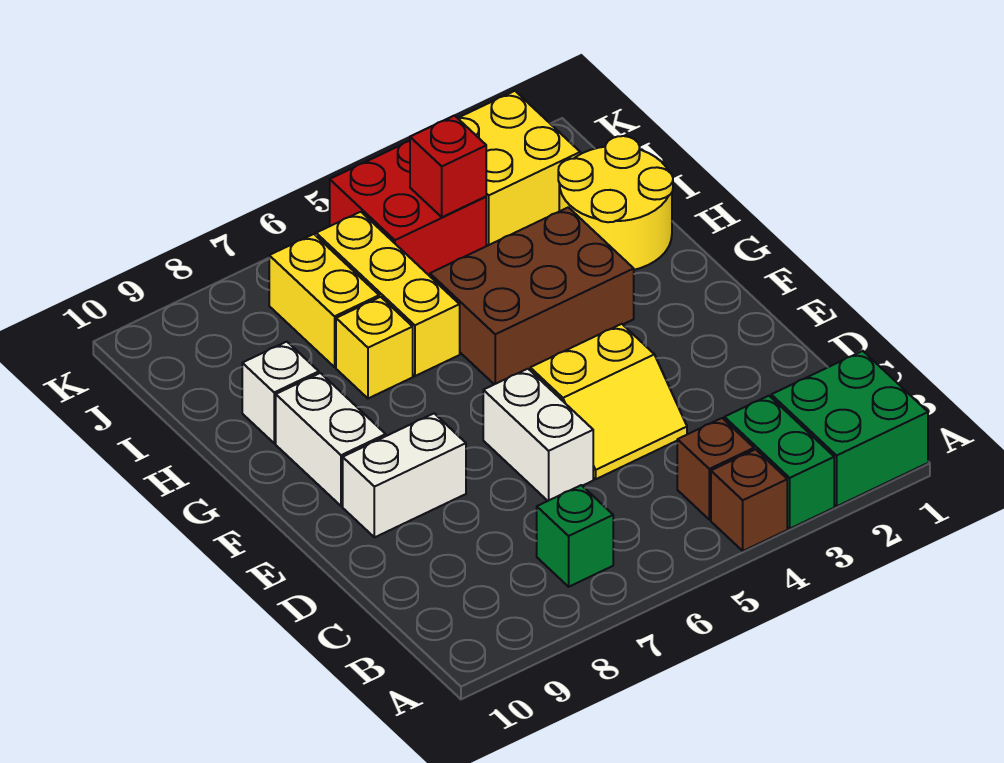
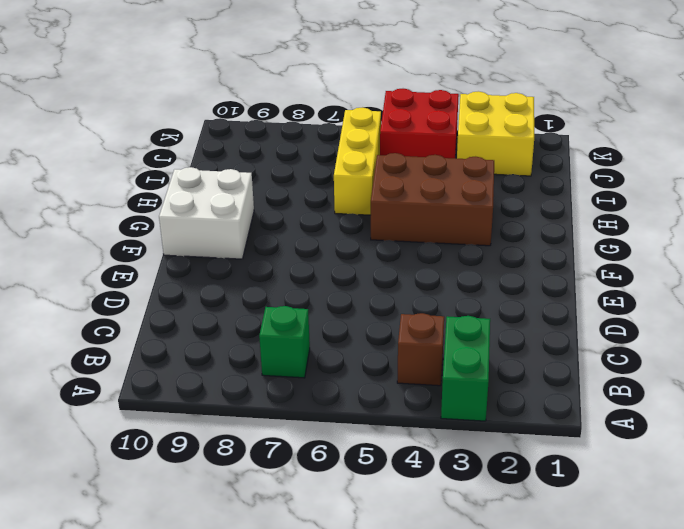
white brick F9:G10 level 1 -> white brick F9:G9 level 1
none -> green brick A1:B2 level 1
none -> brown brick A4 level 1
none -> yellow slope D4:E5 level 1 top E

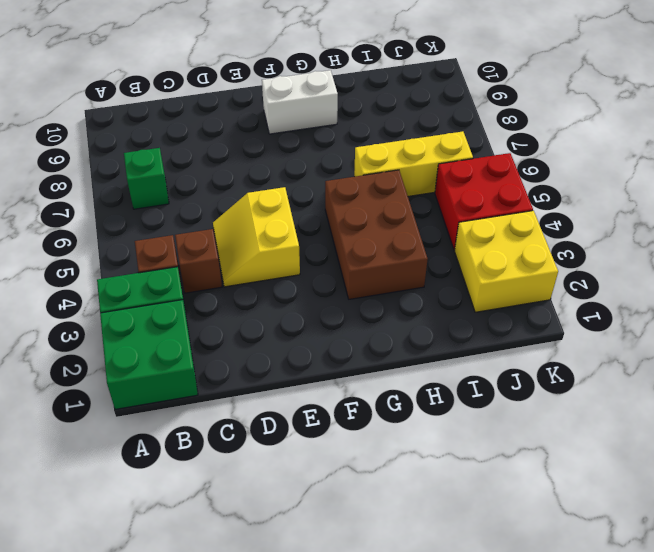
brown brick C4 level 1 -> brown brick A4 level 1
none -> white brick D6:E6 level 1
none -> white brick E8:E9 level 1
none -> yellow round brick H1:I2 level 1

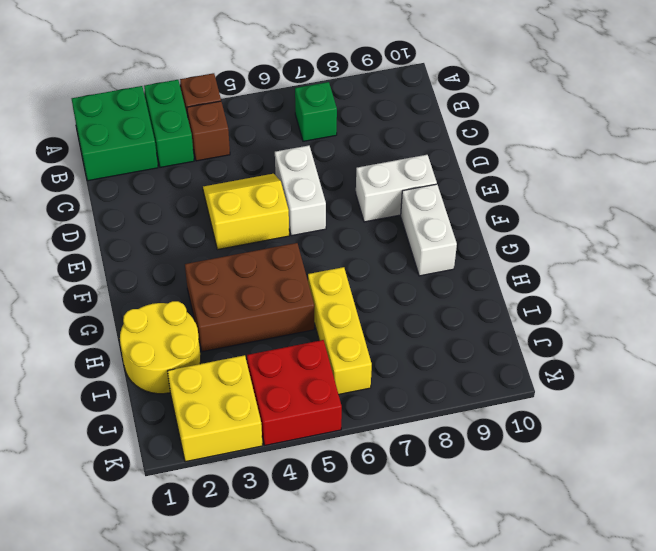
none -> yellow brick H7 level 1
none -> white brick H9 level 1
none -> yellow brick I7:J7 level 1

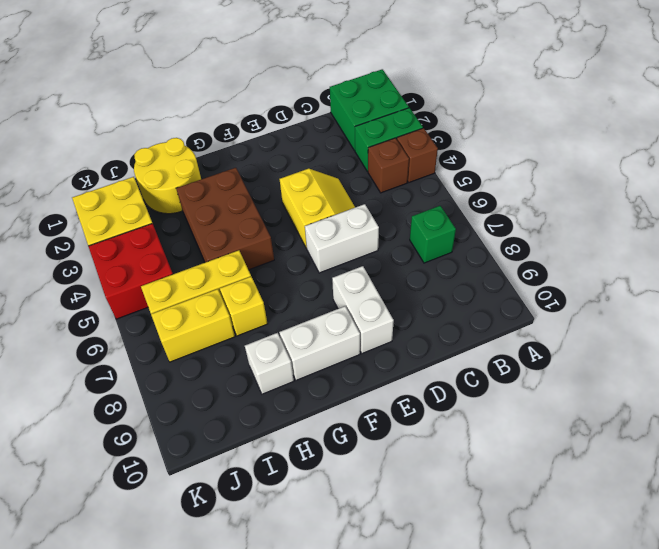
none -> red brick J4 level 2

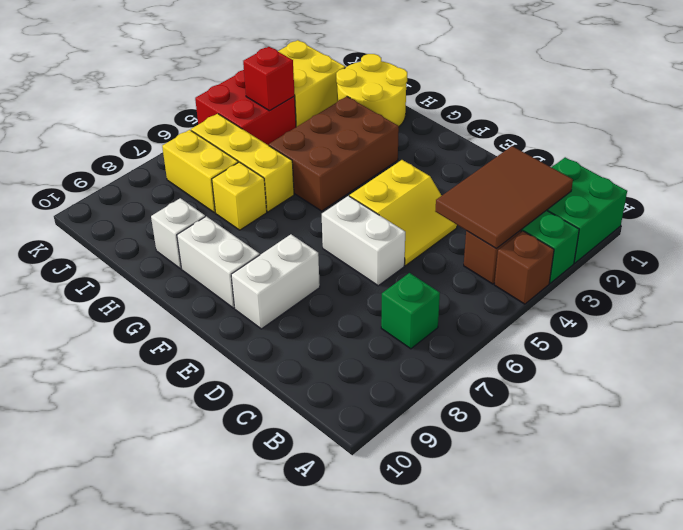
brown tile B2:C4 level 2 -> none

